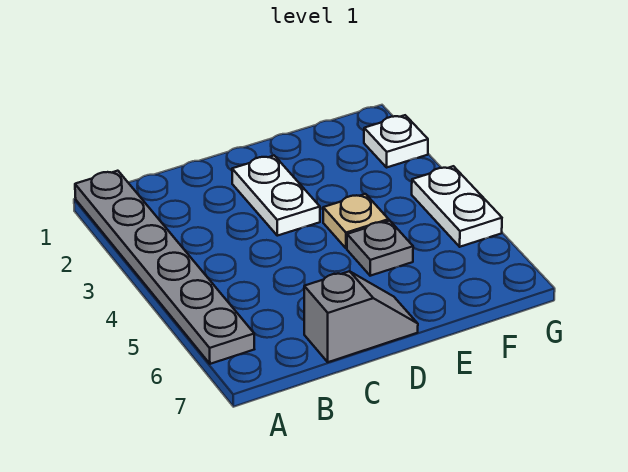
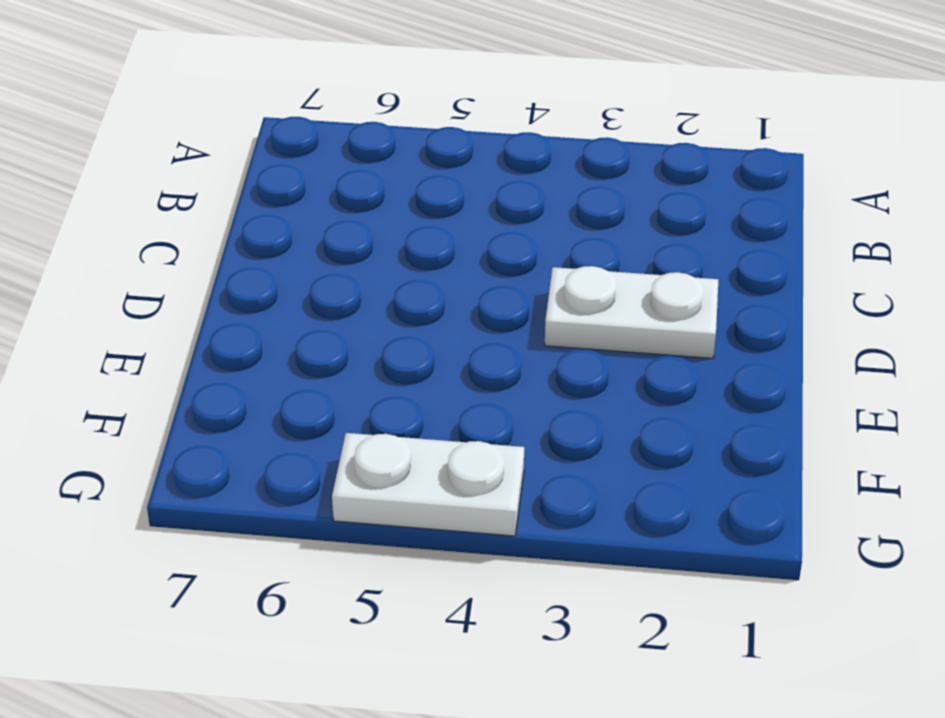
none -> grey plate A1:A6 level 1
none -> grey slope C7:D7 level 1 top C

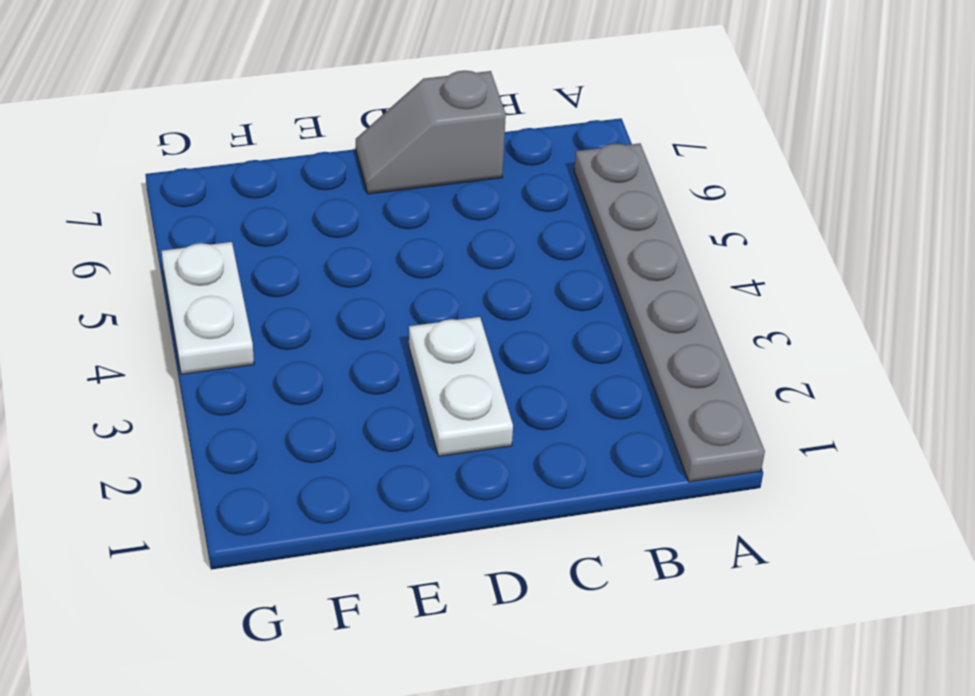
none -> tan plate E4 level 1
none -> grey plate E5 level 1

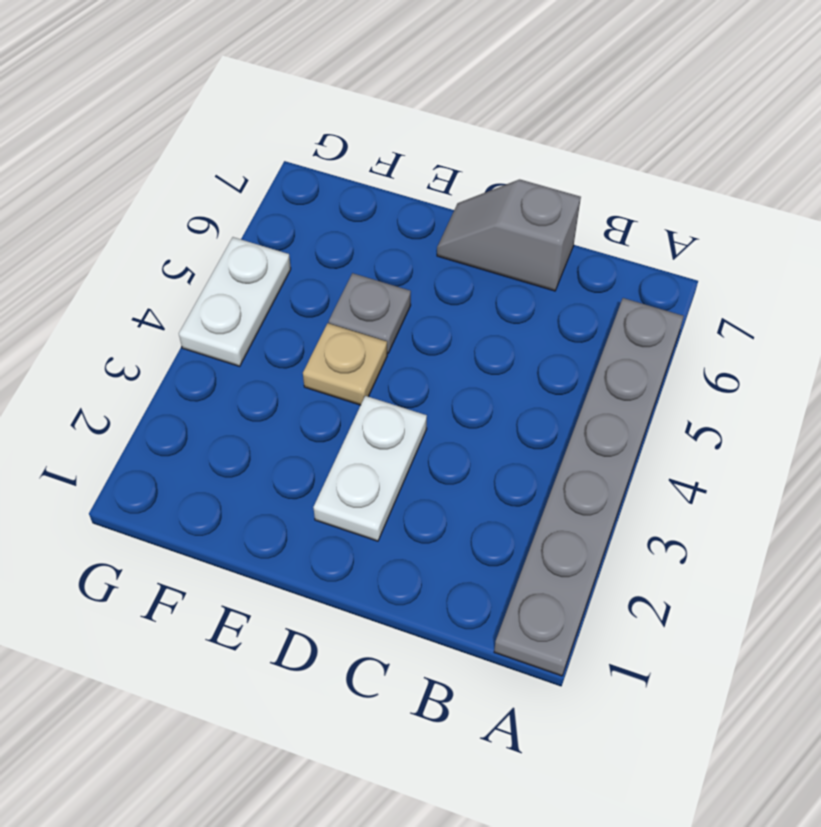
none -> white plate G2 level 1

